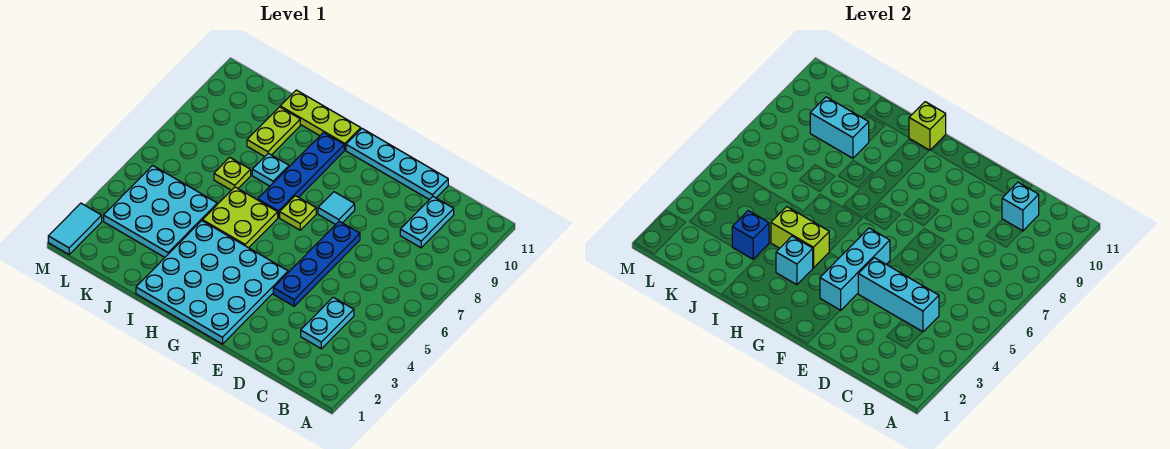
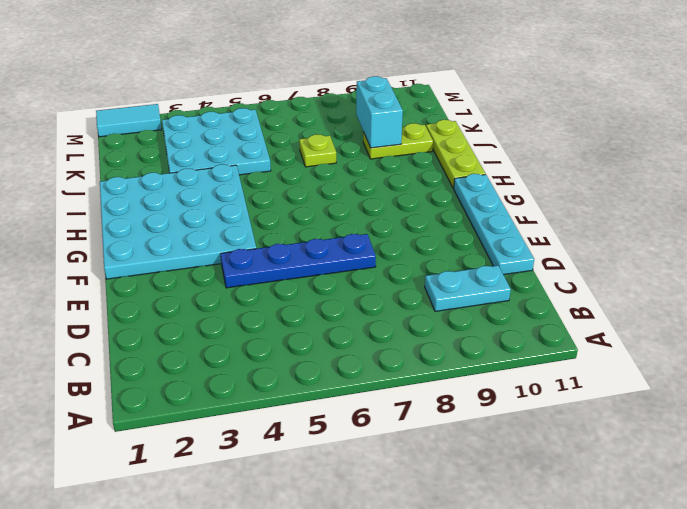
none -> cyan plate C3:C4 level 1
none -> cyan tile F8 level 1
none -> lime plate G7 level 1

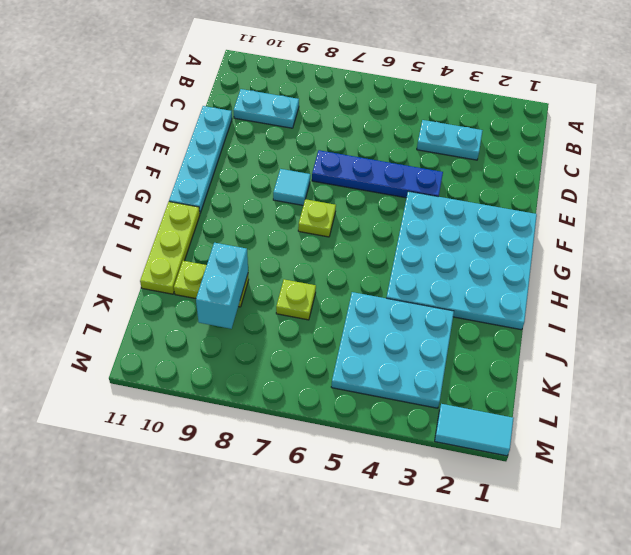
none -> lime plate H5:I6 level 1
none -> blue plate H7:H10 level 1
none -> cyan plate I8 level 1

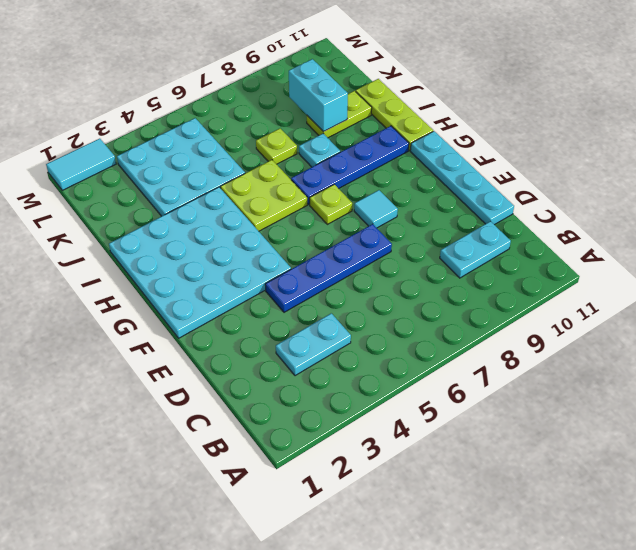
none -> cyan brick C4:E4 level 2
none -> cyan brick C10 level 2
none -> cyan brick F3:F5 level 2

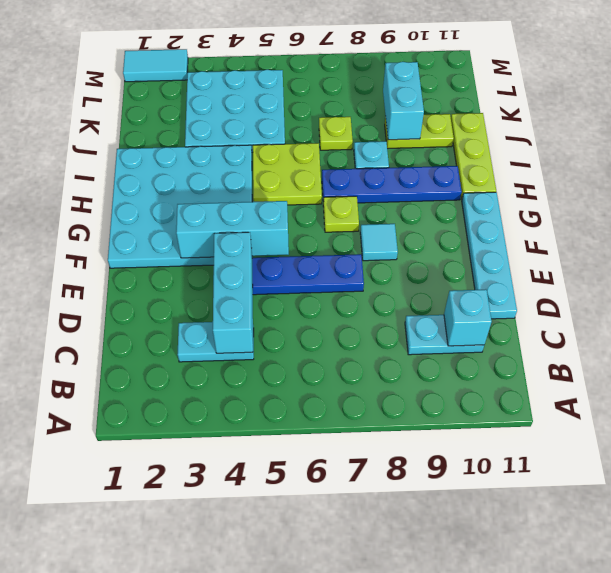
none -> cyan brick H3 level 2
none -> lime brick H4:I4 level 2
none -> lime brick H11 level 2

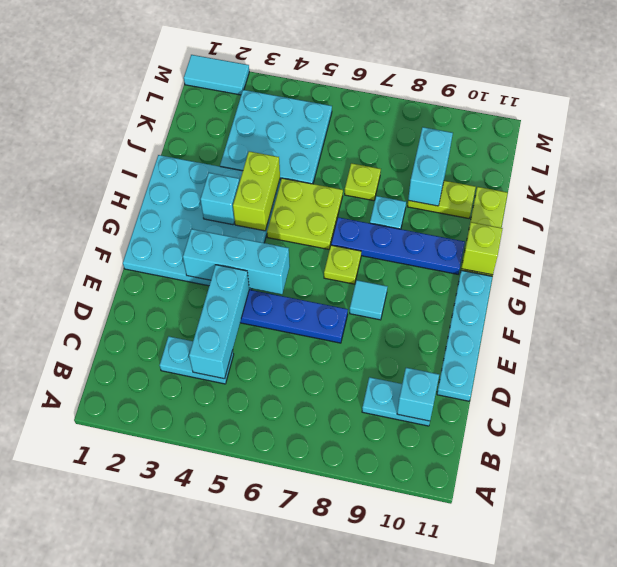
none -> blue brick J3 level 2

